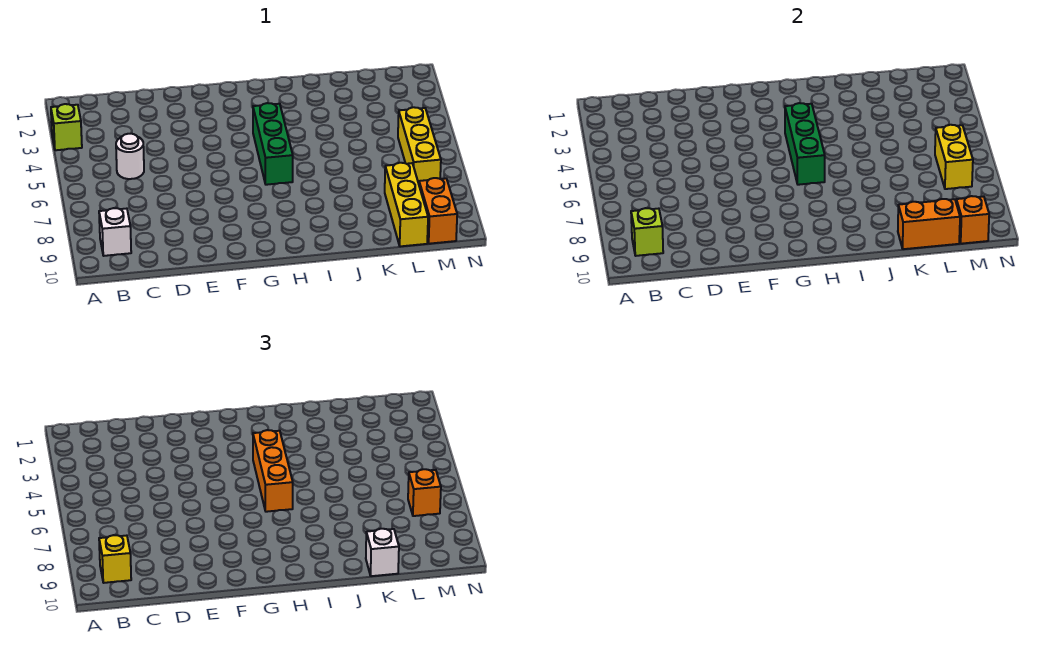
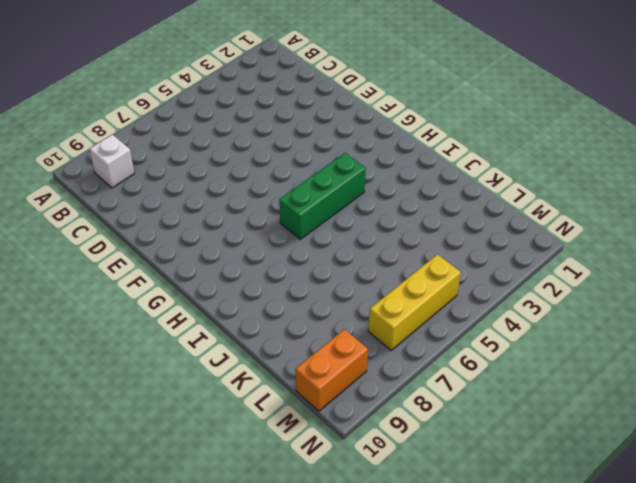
none -> lime brick A3 level 1
none -> white round brick C5 level 1
none -> yellow brick L8:L10 level 1

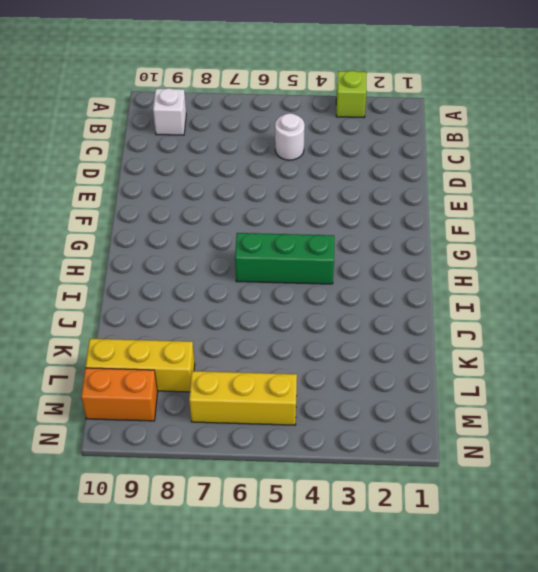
none -> lime brick B9 level 2
none -> green brick H4:H6 level 2
none -> orange brick K10:L10 level 2

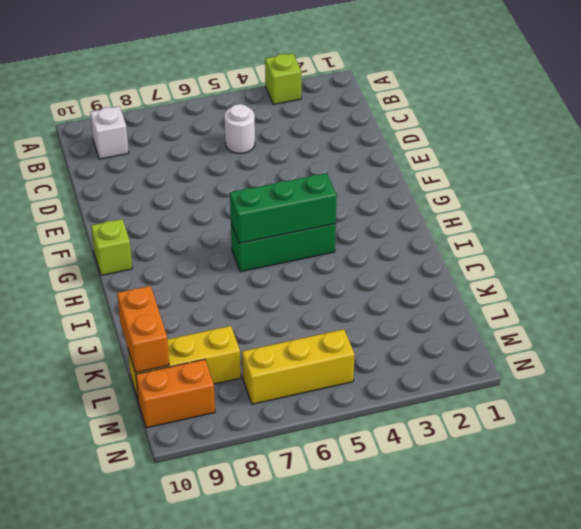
lime brick G10 level 1 -> lime brick B9 level 2
none -> yellow brick M6:M7 level 2
none -> orange brick M10 level 2
none -> yellow brick B9 level 3

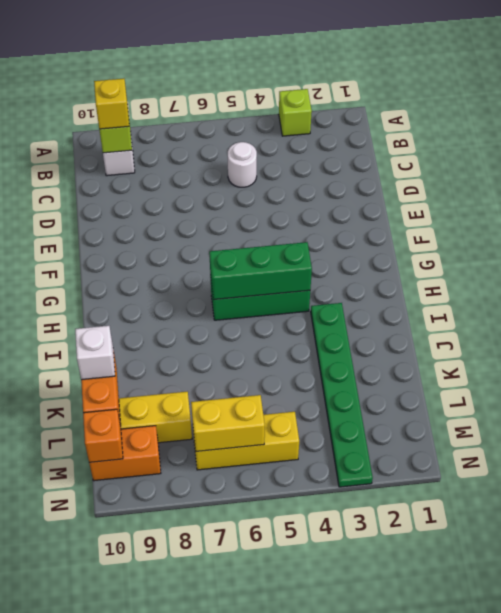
green plate I3:N3 level 1 -> none
none -> orange brick H4:H6 level 3
none -> orange brick M7 level 3

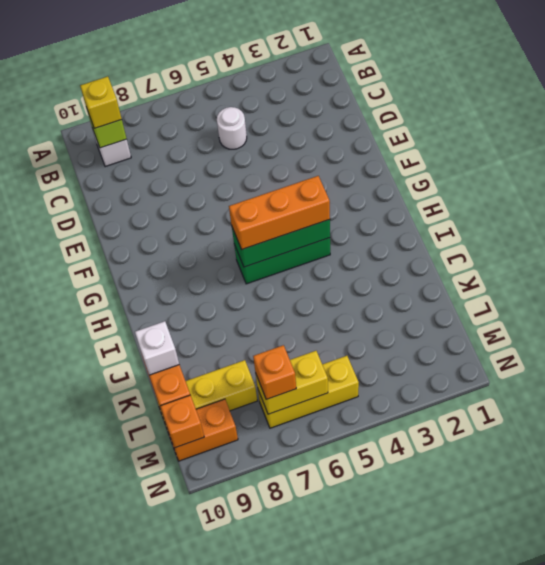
none -> lime brick A3 level 1

